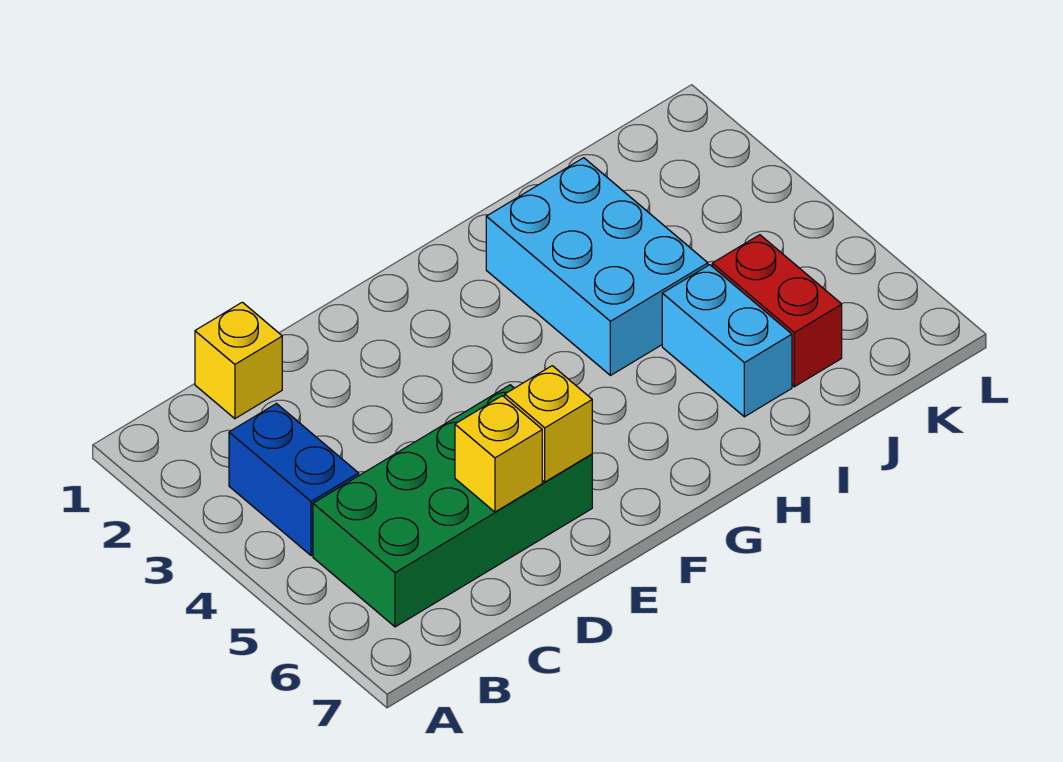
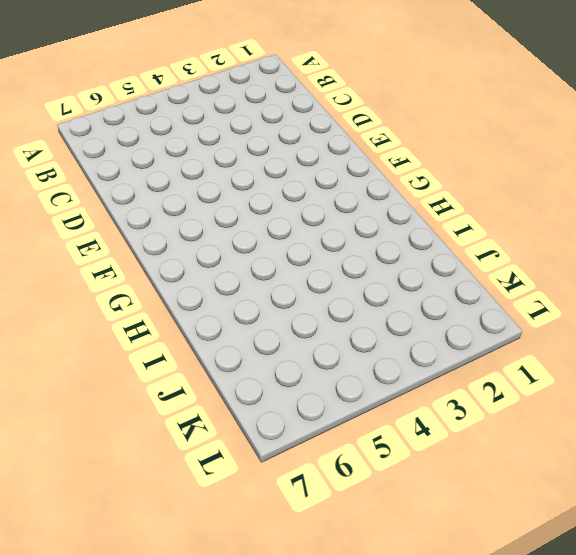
none -> blue brick B3:B4 level 1
none -> green brick B5:E6 level 1

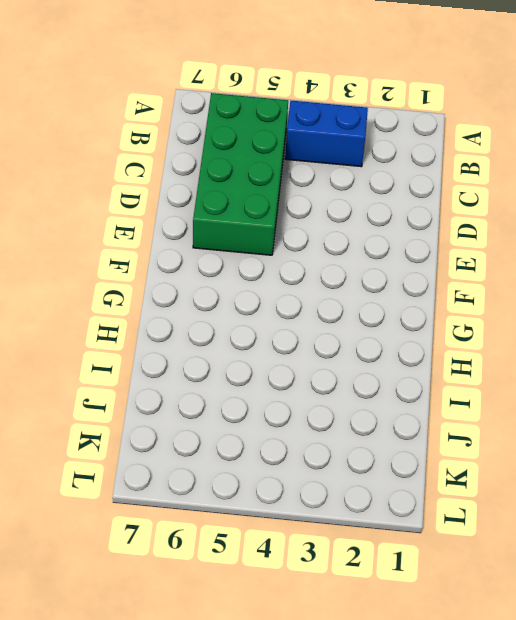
none -> yellow brick C1 level 1
none -> cyan brick H2:I4 level 1

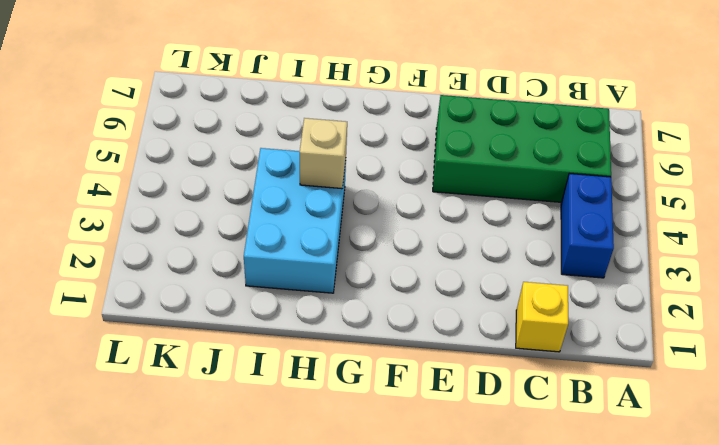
tan brick H4 level 2 -> none
none -> cyan brick I5:I6 level 1
none -> red brick J5:J6 level 1

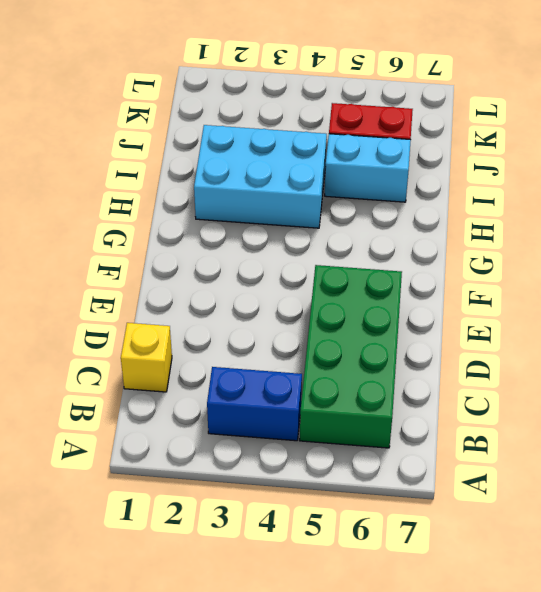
none -> yellow brick D6 level 2
none -> yellow brick E6 level 2

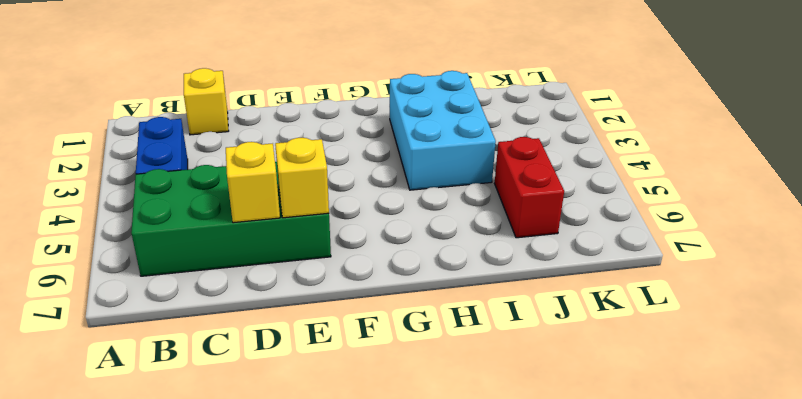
none -> cyan brick I5:I6 level 1

